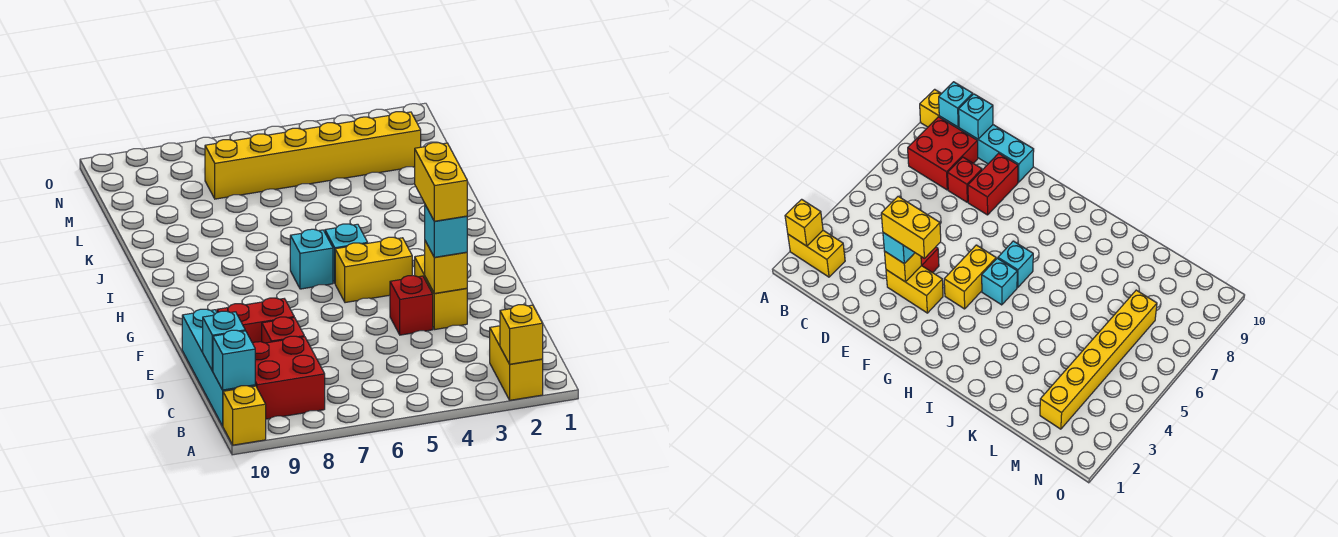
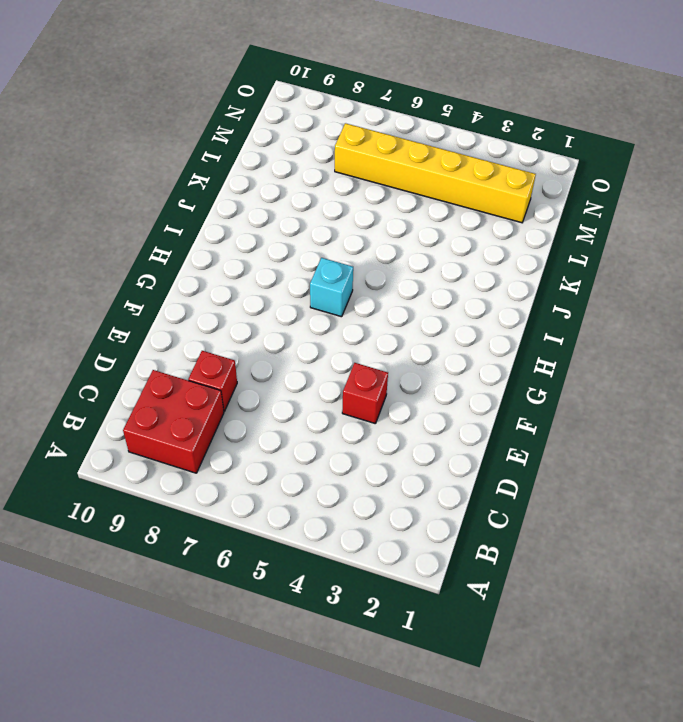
none -> yellow brick A2:B2 level 1
none -> yellow brick A10 level 1
none -> cyan brick B10:E10 level 1

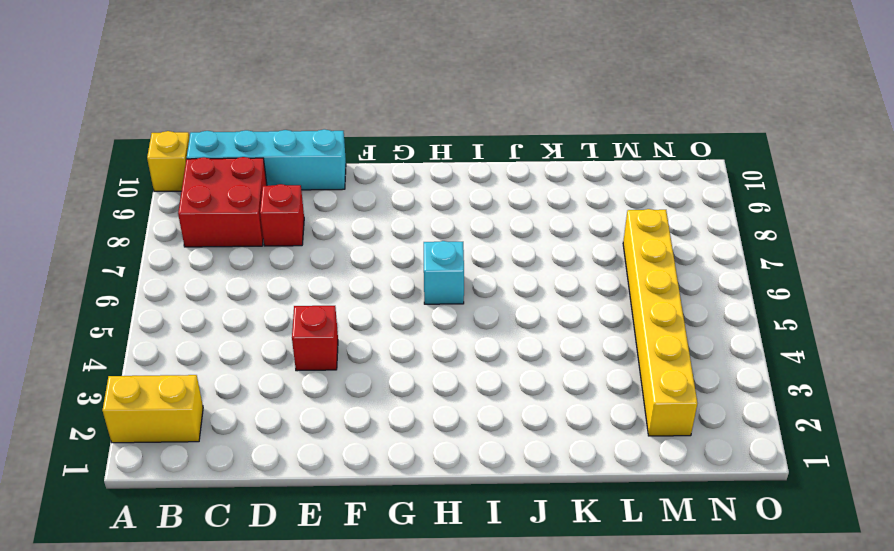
none -> yellow brick E3:F3 level 1
none -> red brick E8:E9 level 1
none -> yellow brick G4:G5 level 1

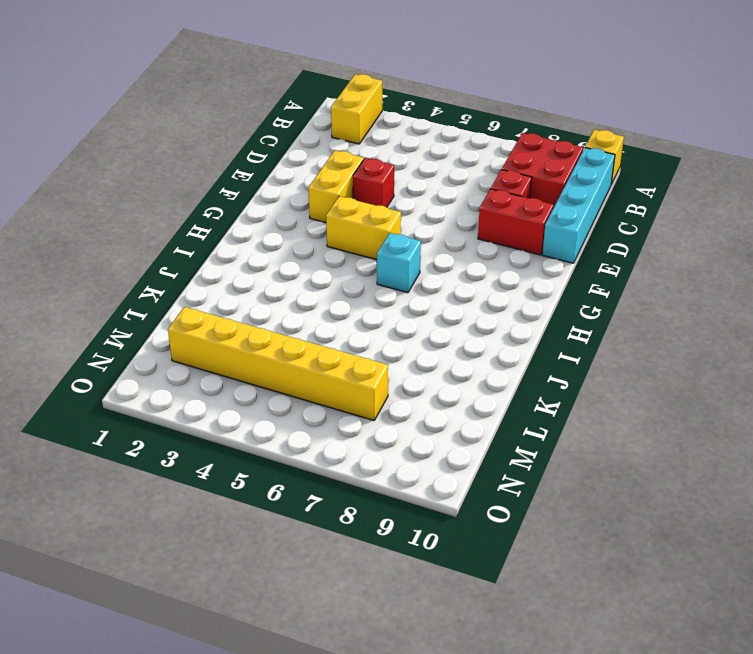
none -> cyan brick H5 level 1
none -> yellow brick A2 level 2
none -> cyan brick B10 level 2

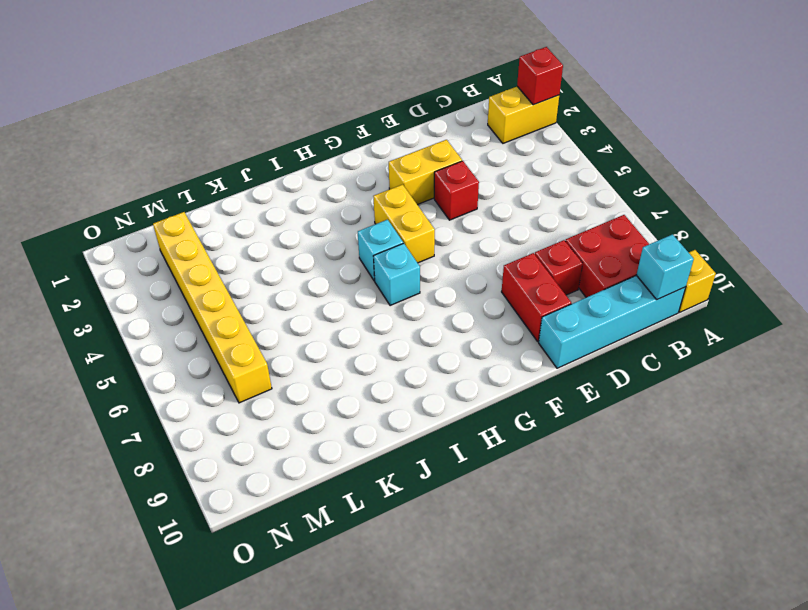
red brick A2 level 2 -> yellow brick A2 level 2
none -> cyan brick C10 level 2
none -> yellow brick E3 level 2
none -> cyan brick E3 level 3

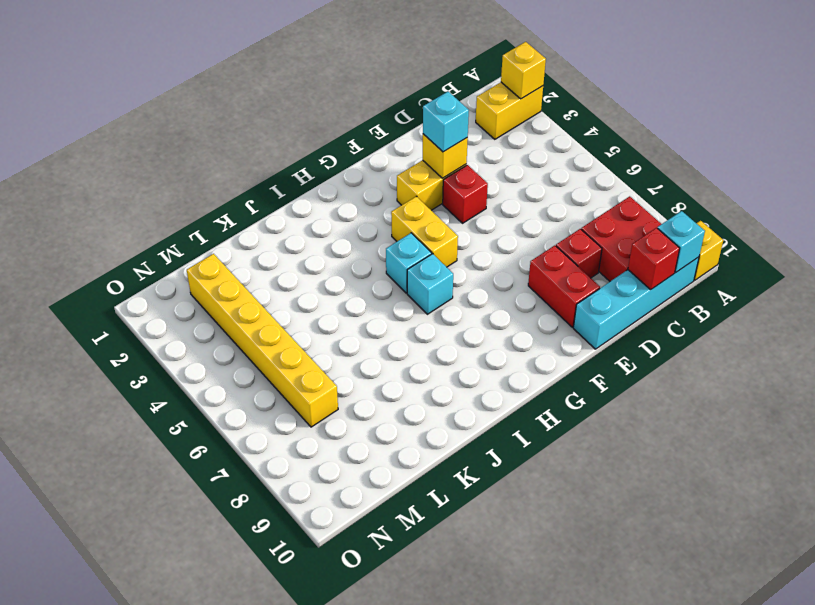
red brick C10 level 2 -> cyan brick C10 level 2
none -> yellow brick E3:F3 level 4

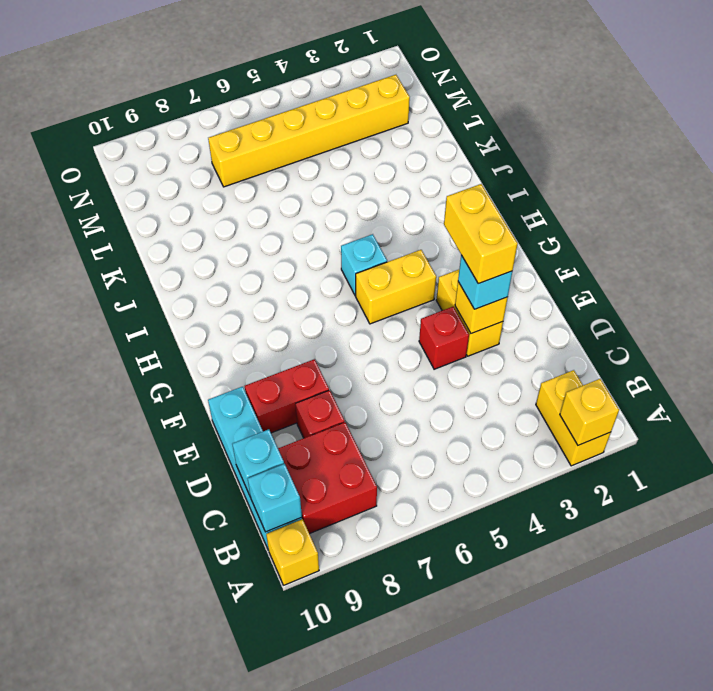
none -> cyan brick H6 level 1

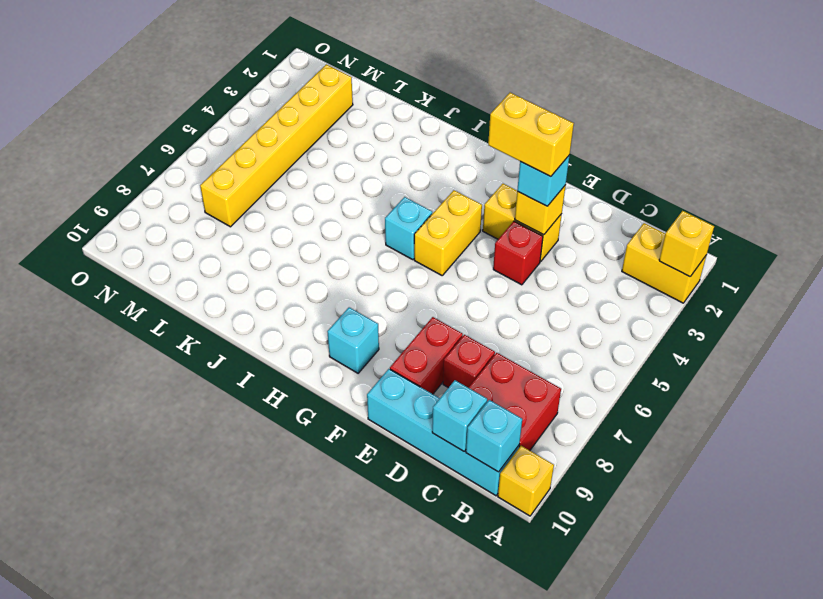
cyan brick G9 level 1 -> cyan brick H6 level 1

